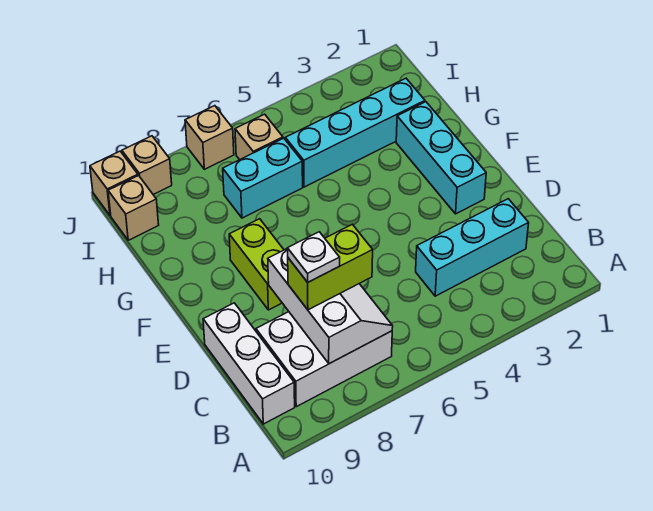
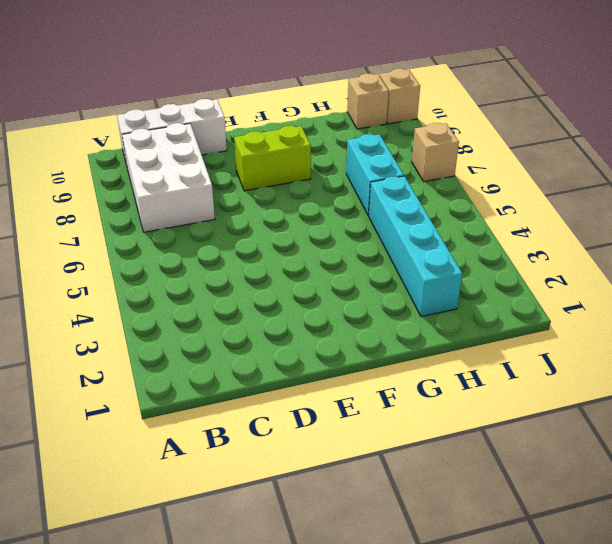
none -> cyan brick C2:C4 level 1
none -> cyan brick E2:G2 level 1
none -> tan brick I6 level 1

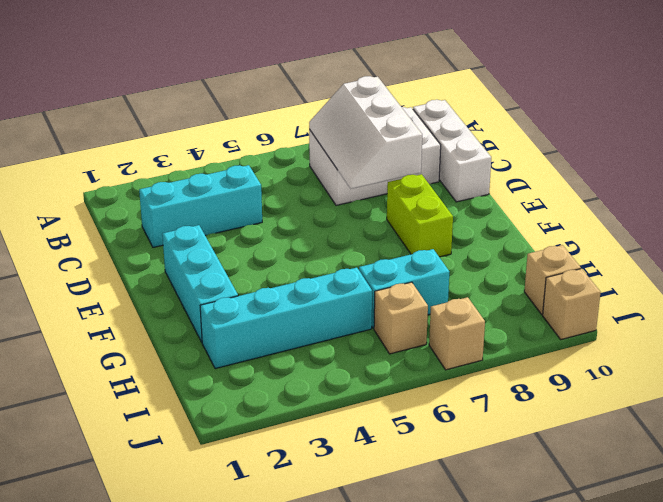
none -> tan brick J9 level 1
none -> lime brick C7:C8 level 3
none -> white plate C8 level 4

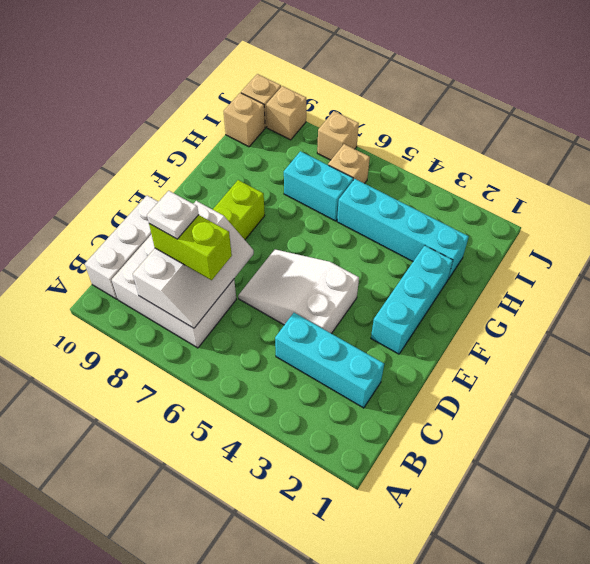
white slope D4:E6 level 1 top 4 -> none

